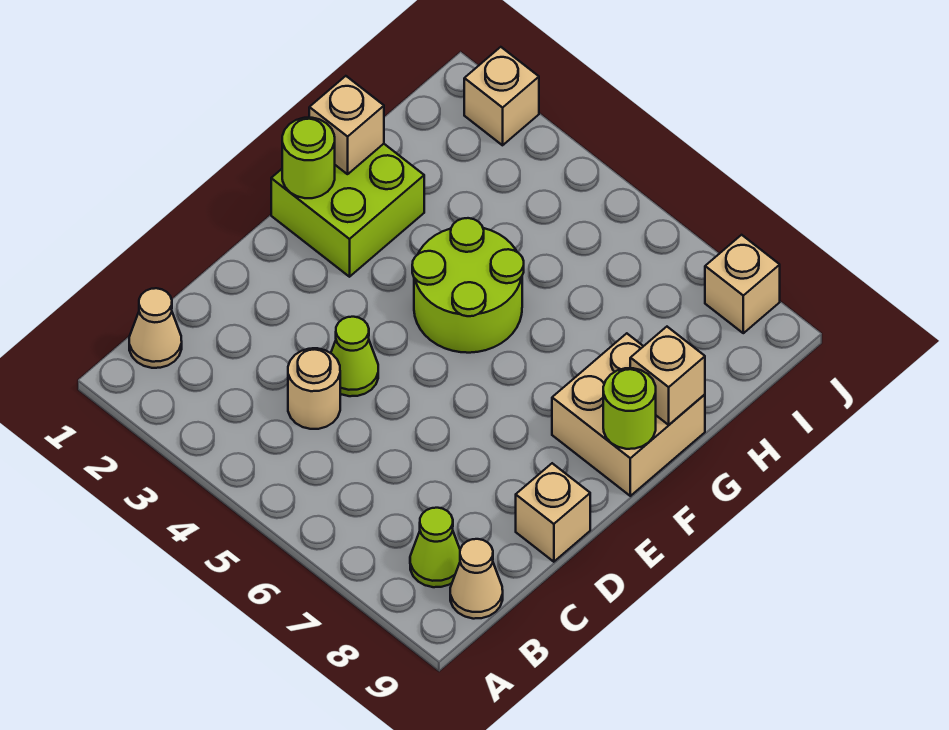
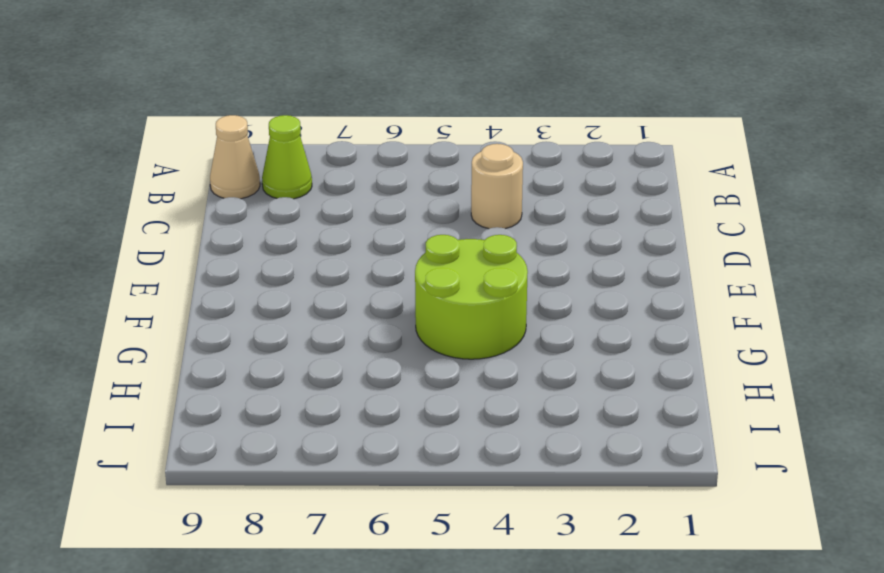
none -> tan cone B1 level 1
none -> lime cone D4 level 1
none -> tan brick D9 level 1

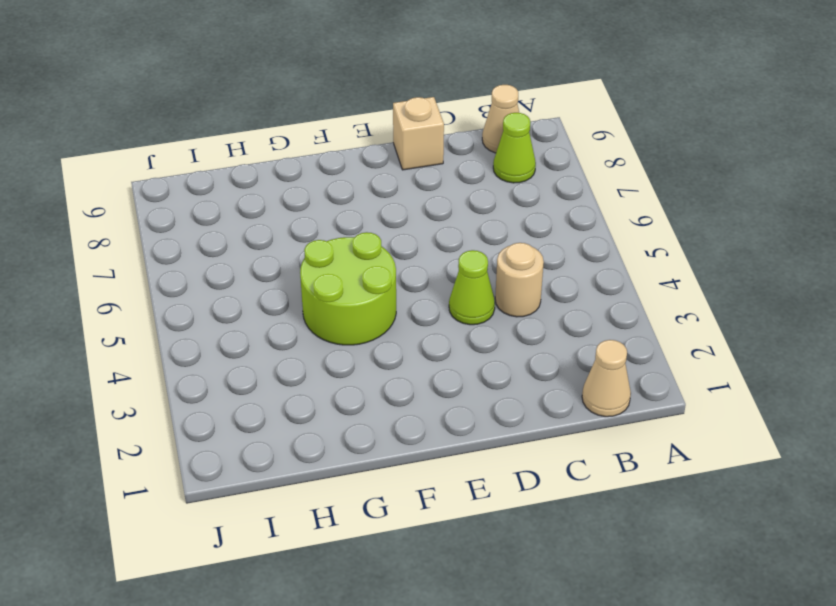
none -> lime brick F1:G2 level 1
none -> tan brick F8:G9 level 1
none -> tan brick J2 level 1

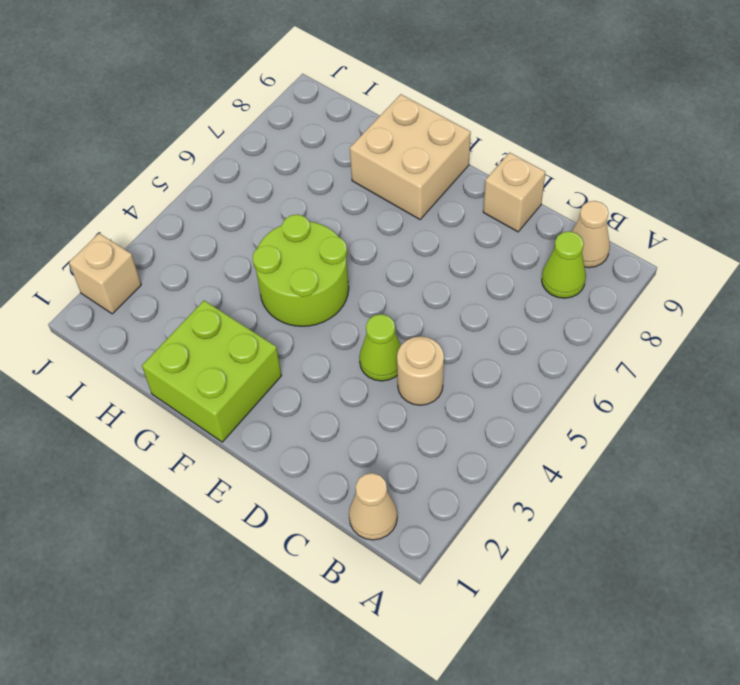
none -> tan brick J8 level 1
none -> lime round brick F1 level 2
none -> lime round brick F9 level 2

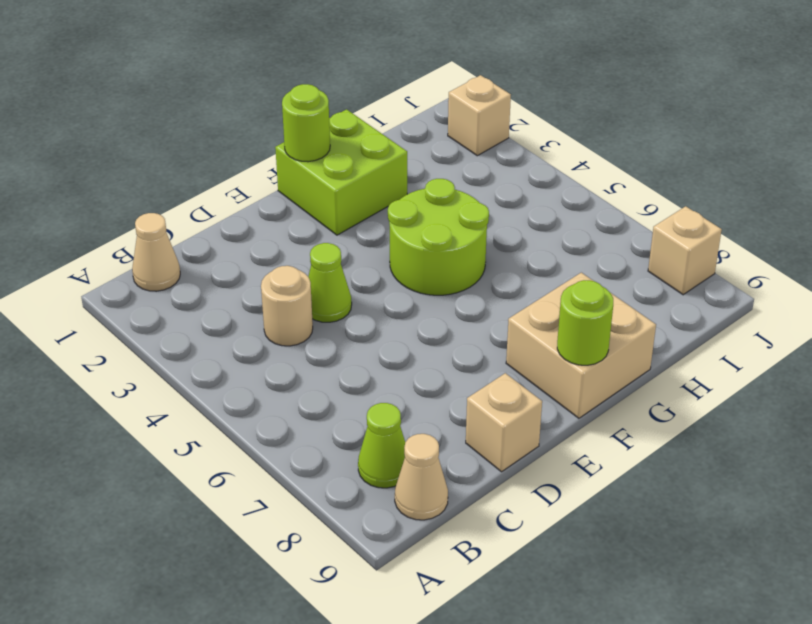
none -> tan brick G1 level 2
none -> tan brick G9 level 2

